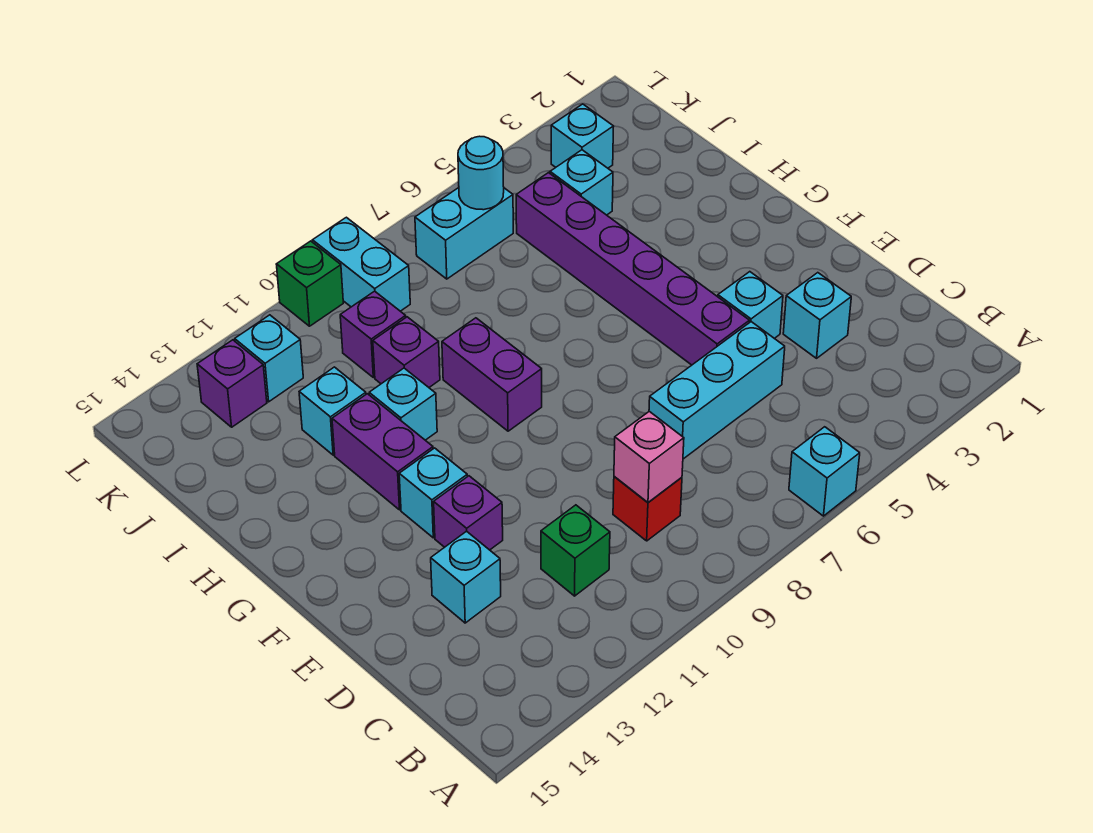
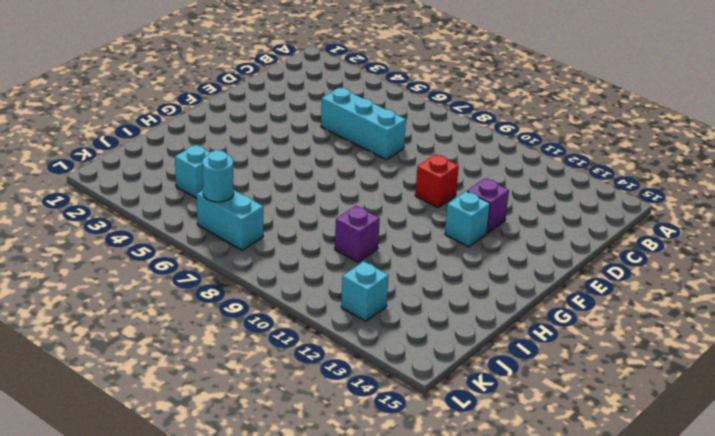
red brick E10 level 1 -> red brick C9 level 1
none -> cyan brick A6 level 1
none -> green brick C11 level 1
none -> cyan brick D3 level 1

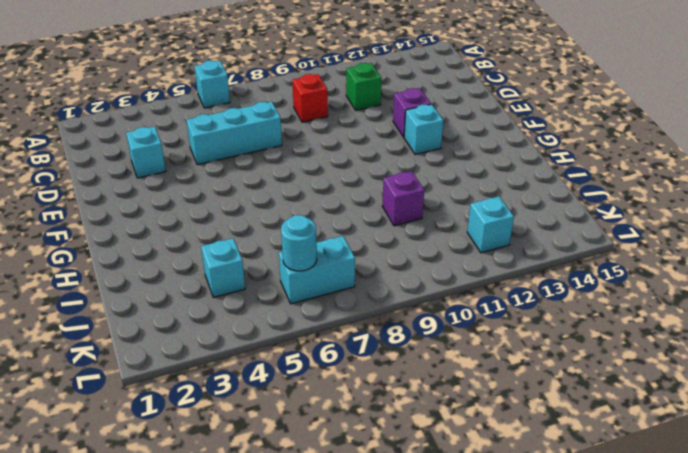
none -> cyan brick D13 level 1
none -> cyan brick E4 level 1
none -> purple brick E5:J5 level 1

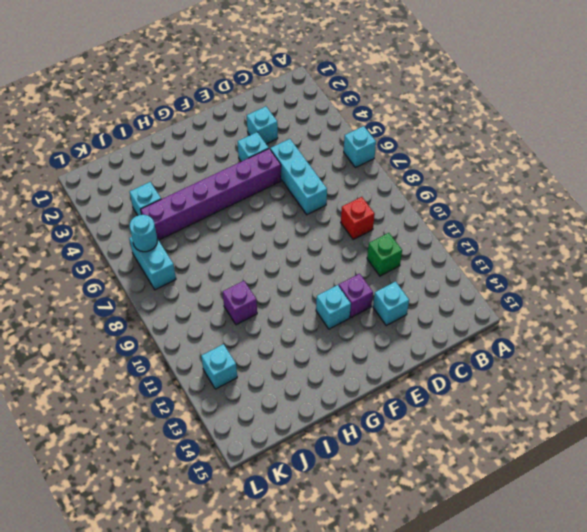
none -> purple brick G9:H9 level 1
none -> purple brick G12:H12 level 1
none -> cyan brick H11 level 1

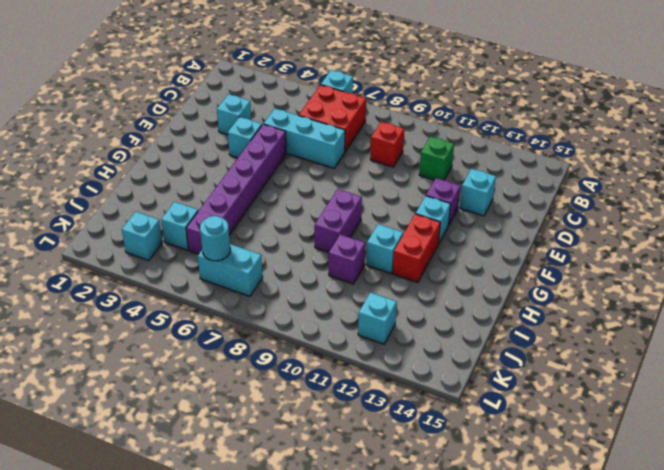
red brick B6:C7 level 1 -> none
red brick G12:H12 level 1 -> purple brick G12:H12 level 1
none -> cyan brick I12 level 1
none -> purple brick J10 level 1
none -> cyan brick K9:L9 level 1

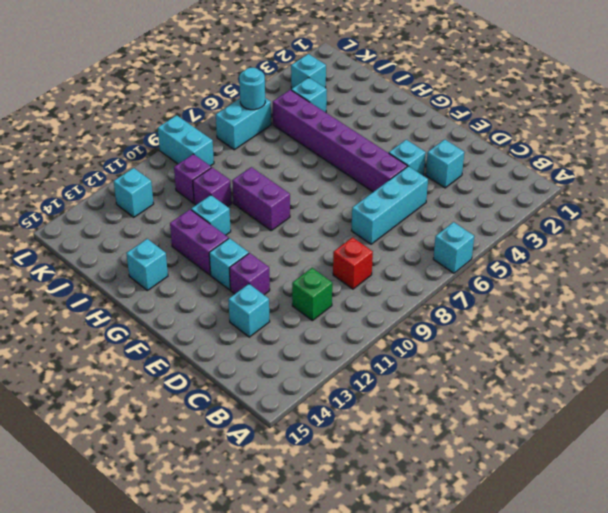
cyan brick H14 level 1 -> cyan brick I12 level 1
none -> purple brick K13 level 1
none -> green brick L10 level 1
none -> pink brick C9 level 2

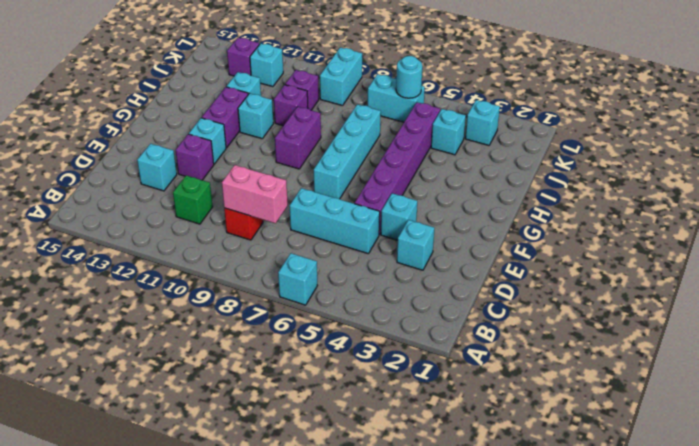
pink brick C8:C9 level 2 -> pink brick C9 level 2
cyan brick F7:I7 level 1 -> none
none -> green brick L10 level 1

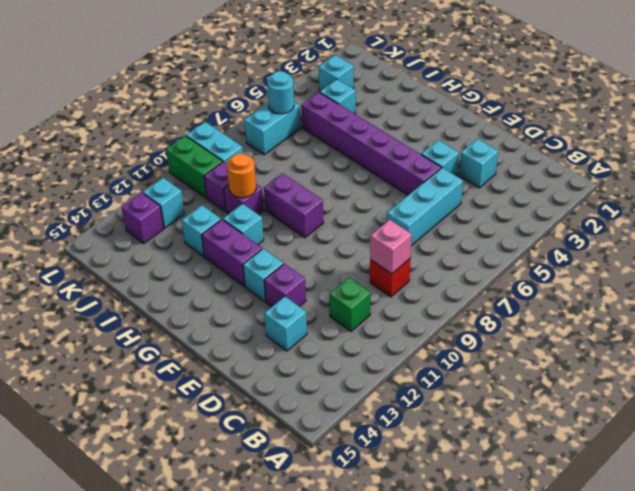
orange round brick I10 level 2 -> none
green brick K10:L10 level 1 -> green brick L10 level 1
none -> cyan brick A6 level 1

